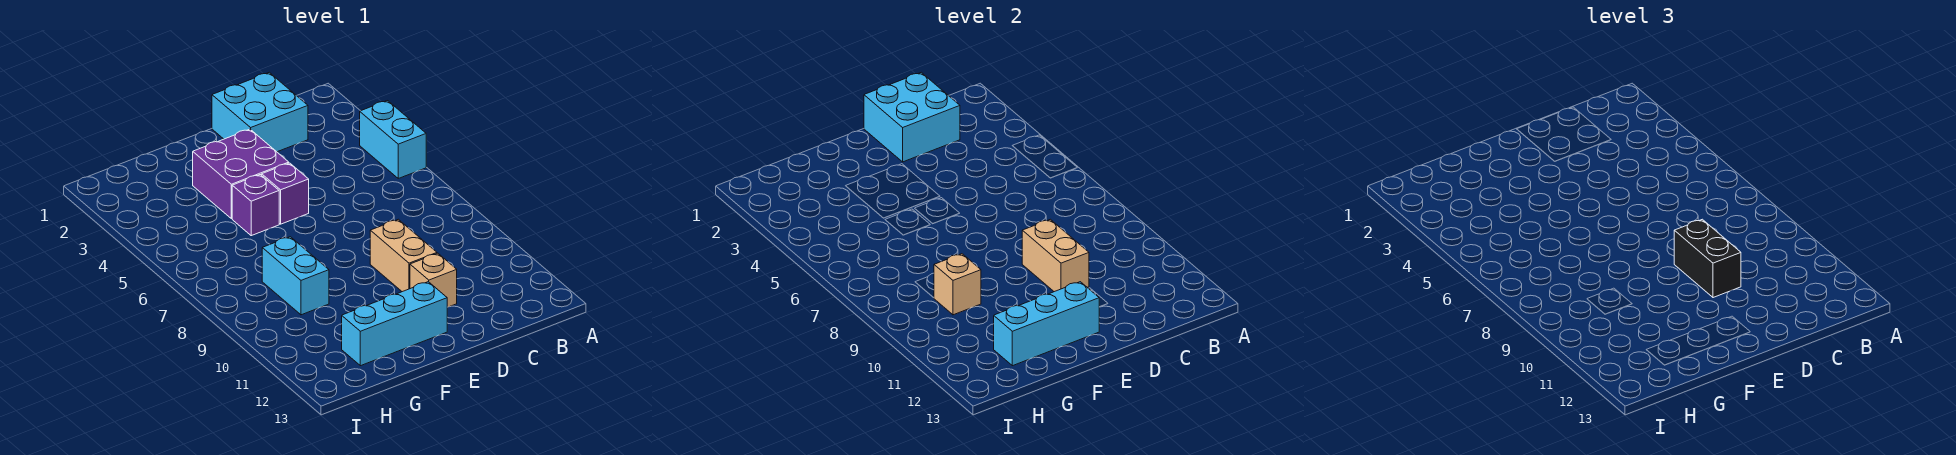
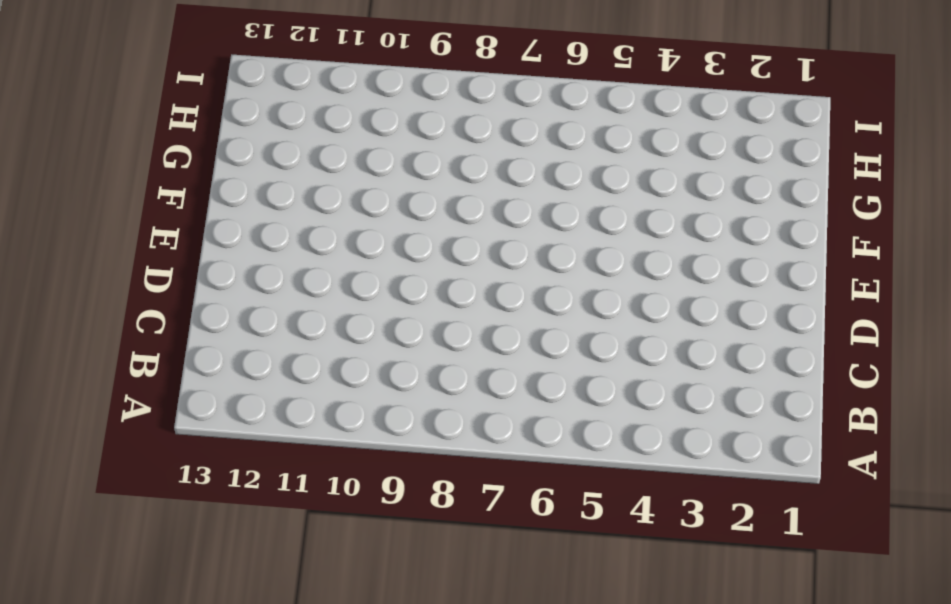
none -> cyan brick A4:A5 level 1
none -> cyan brick C1:D2 level 1
none -> tan brick D9:D10 level 1

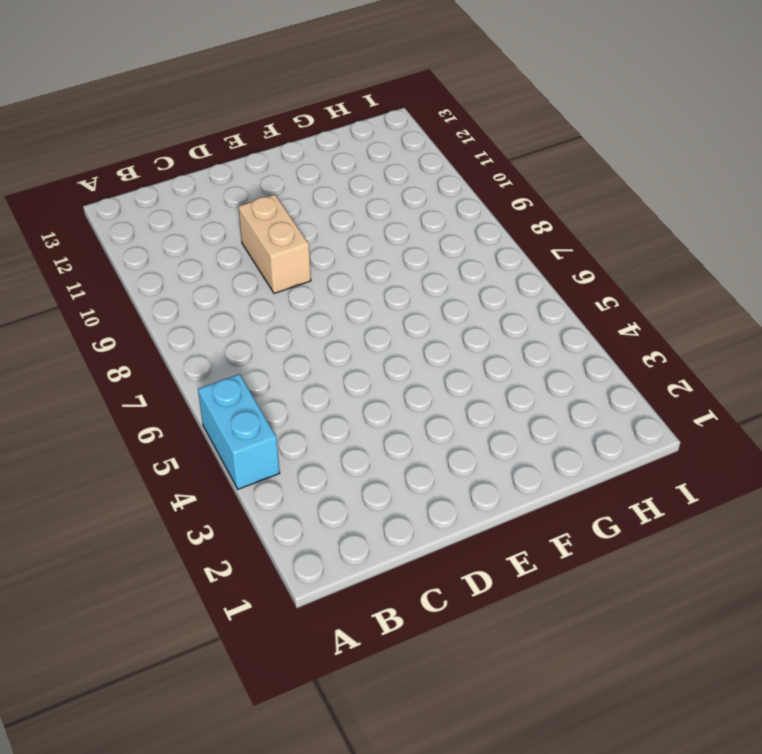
none -> cyan brick C1:D2 level 1
none -> tan brick D11 level 1
none -> purple brick E3:F4 level 1

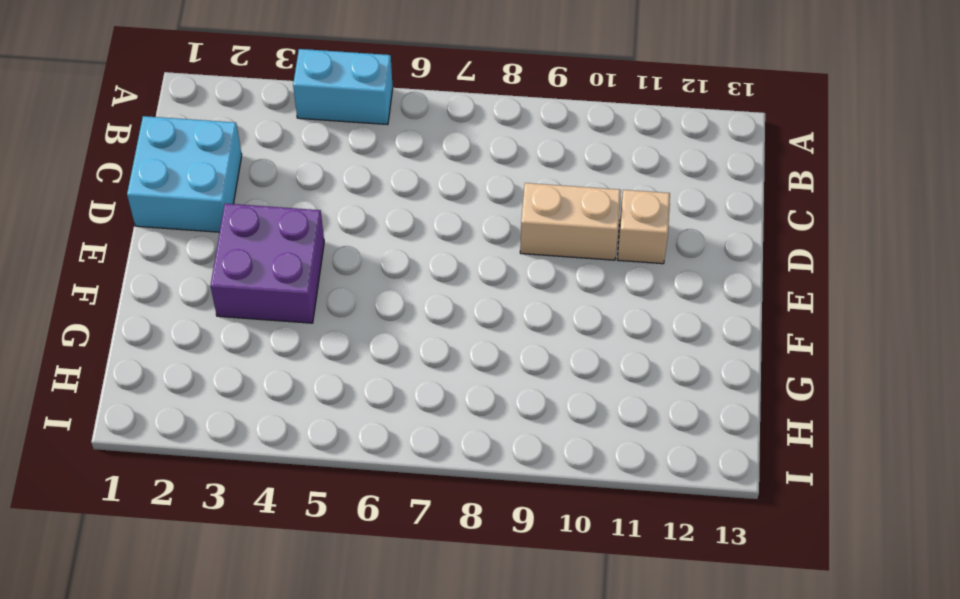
none -> purple brick E5 level 1
none -> cyan brick E12:G12 level 1
none -> purple brick F5 level 1

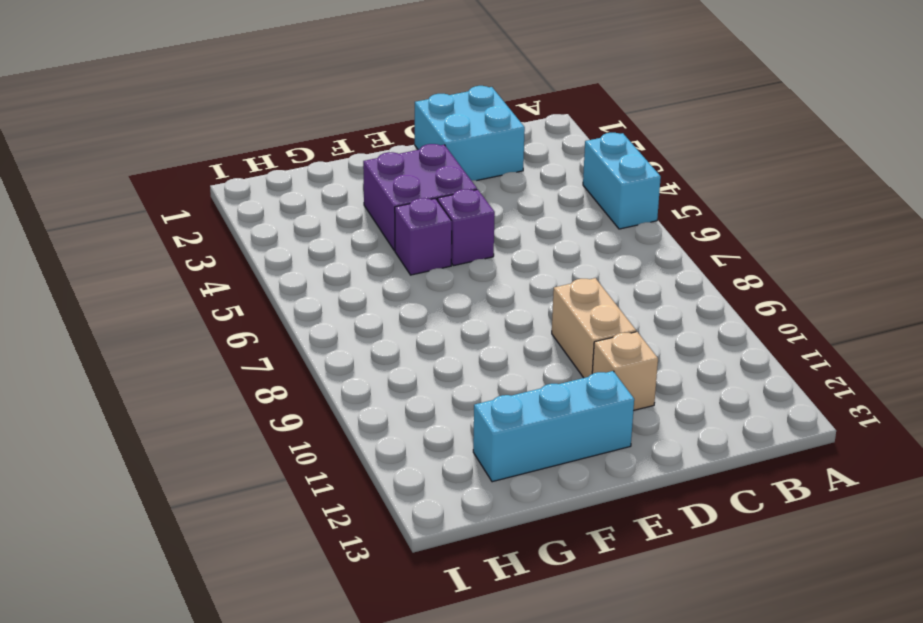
none -> cyan brick G8:G9 level 1
none -> cyan brick C1:D2 level 2
none -> tan brick D9:D10 level 2

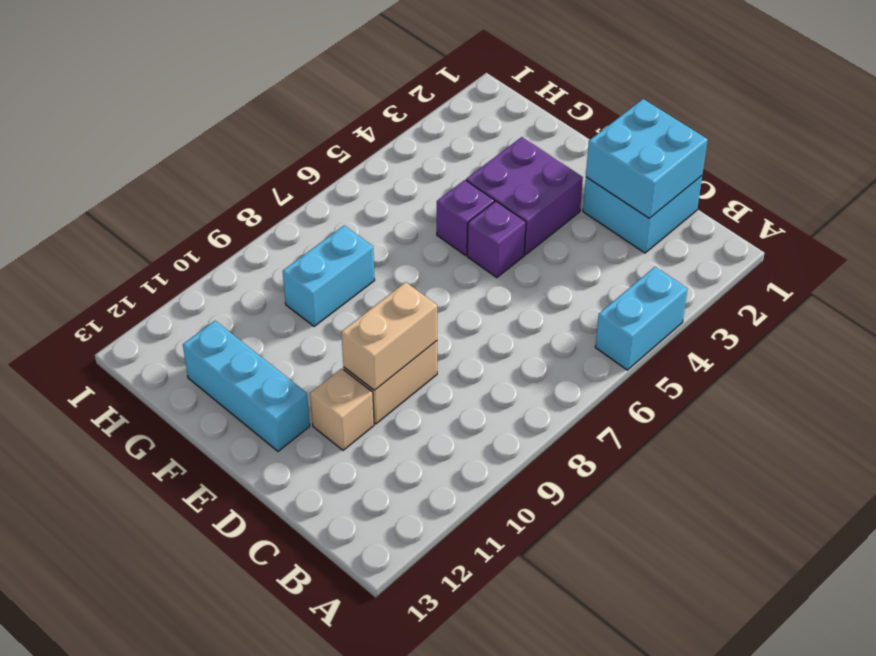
none -> cyan brick E12:G12 level 2
none -> tan brick G9 level 2
none -> black brick D9:D10 level 3

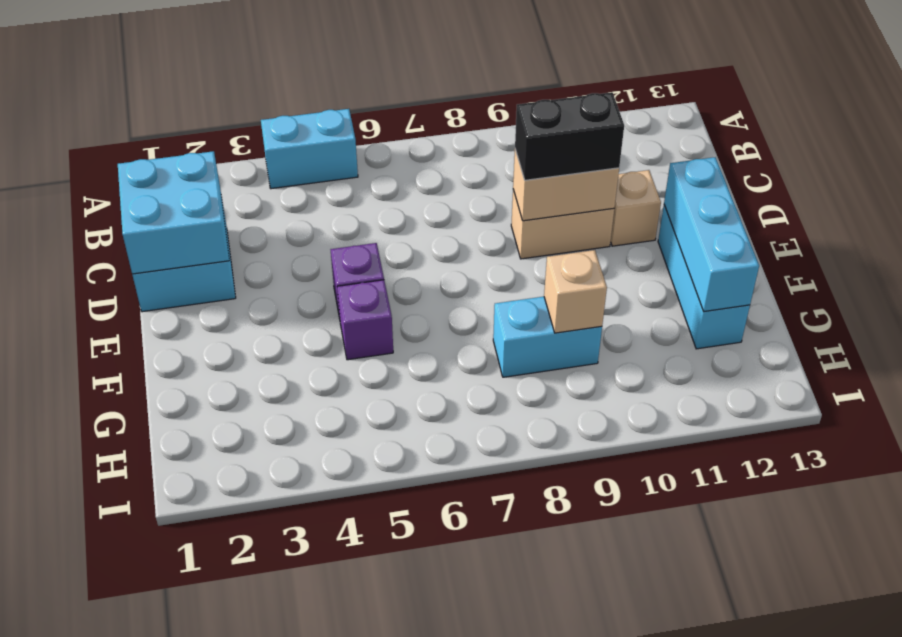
none -> purple brick E3:F4 level 1

